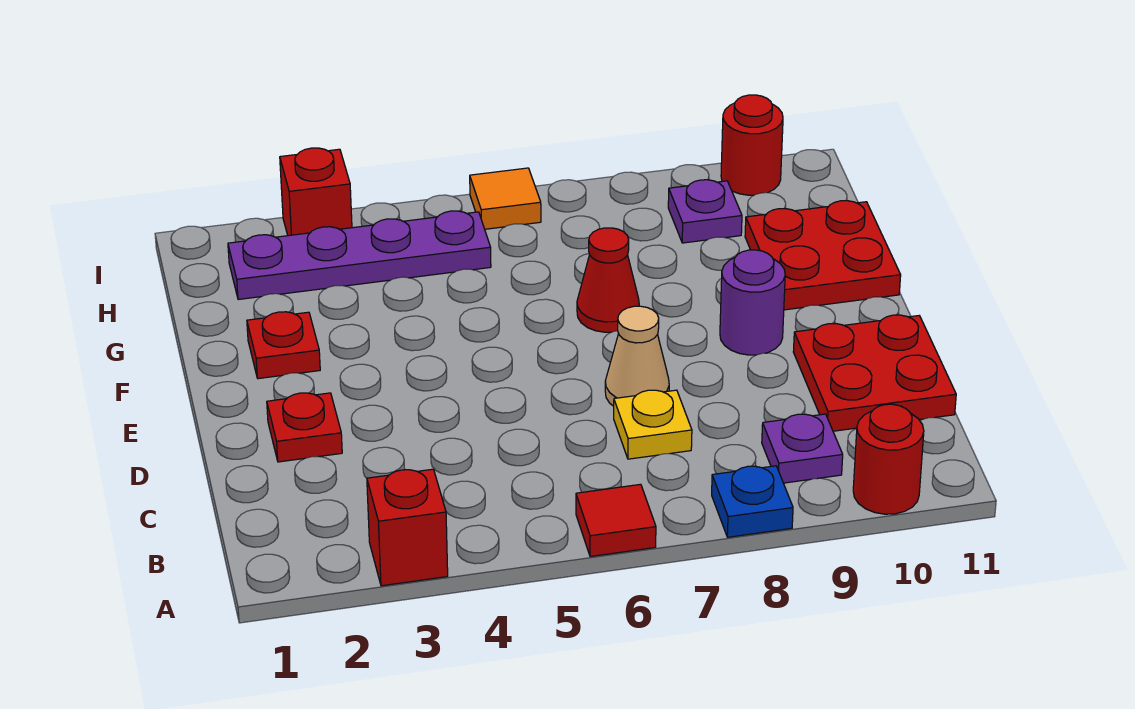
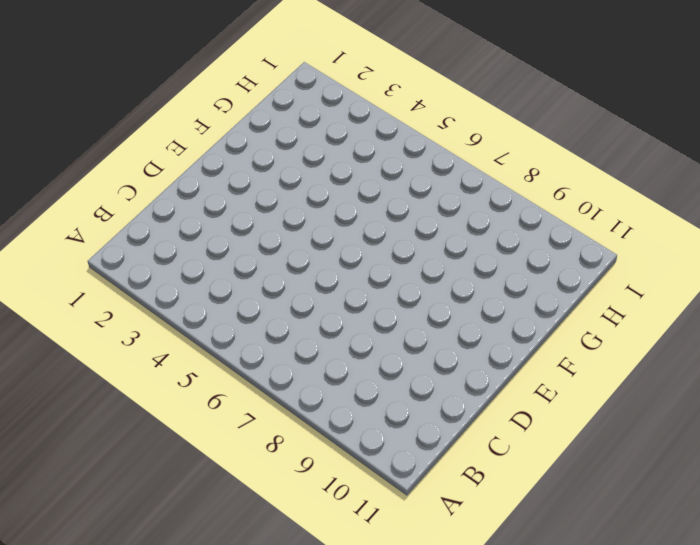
none -> red brick A3 level 1
none -> red tile A6 level 1
none -> blue plate A8 level 1

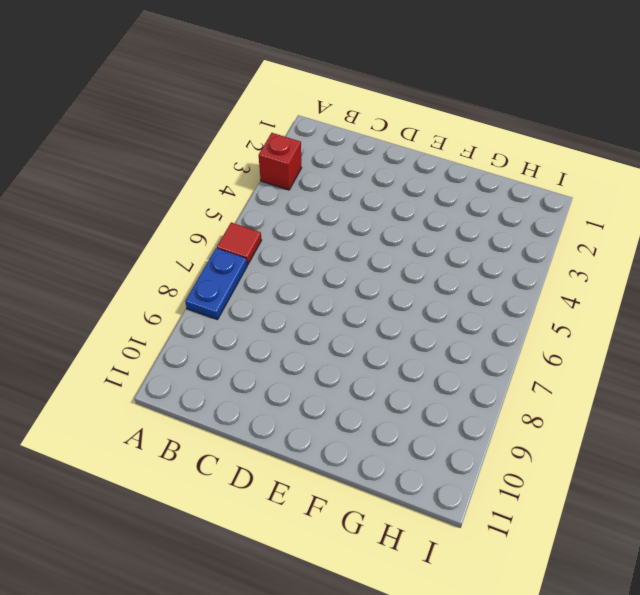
blue plate A7:A8 level 1 -> blue plate A8 level 1
none -> red round brick A10 level 1
none -> purple plate B9 level 1
none -> yellow plate C7 level 1

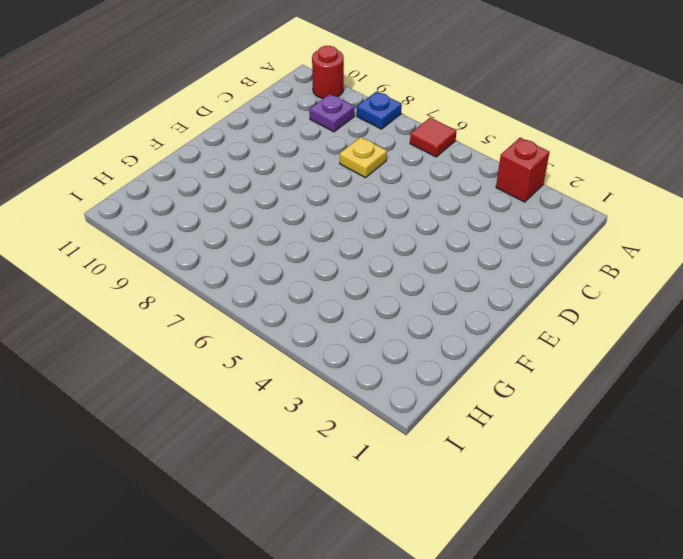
none -> red plate C10:D11 level 1
none -> red plate D2 level 1
none -> tan cone D7 level 1

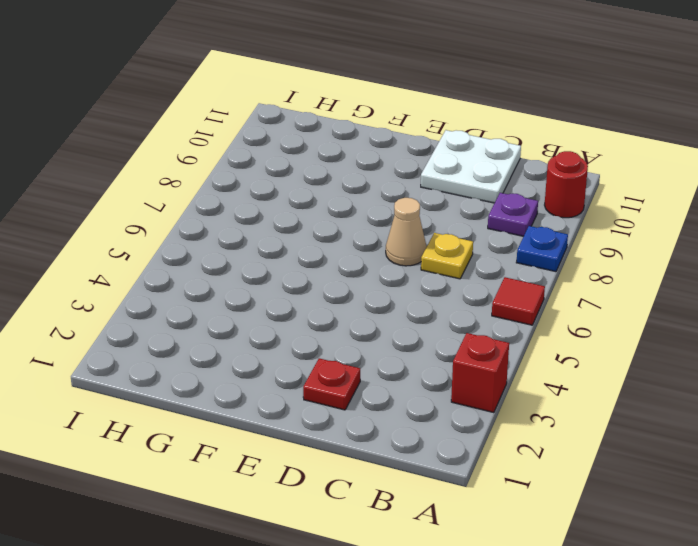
white plate C10:D11 level 1 -> red plate C10:D11 level 1
none -> purple round brick E9 level 1
none -> red plate F2 level 1
none -> red cone F7 level 1

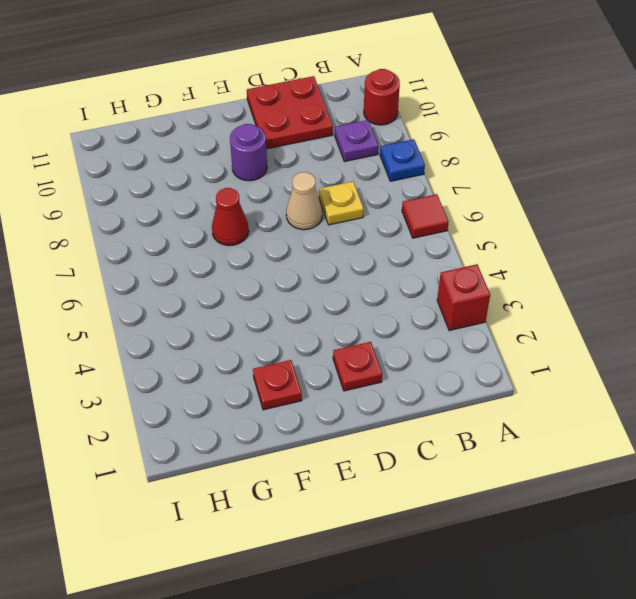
none -> red plate F10:G11 level 1
none -> purple plate H2:H5 level 1
none -> purple plate H9 level 1

